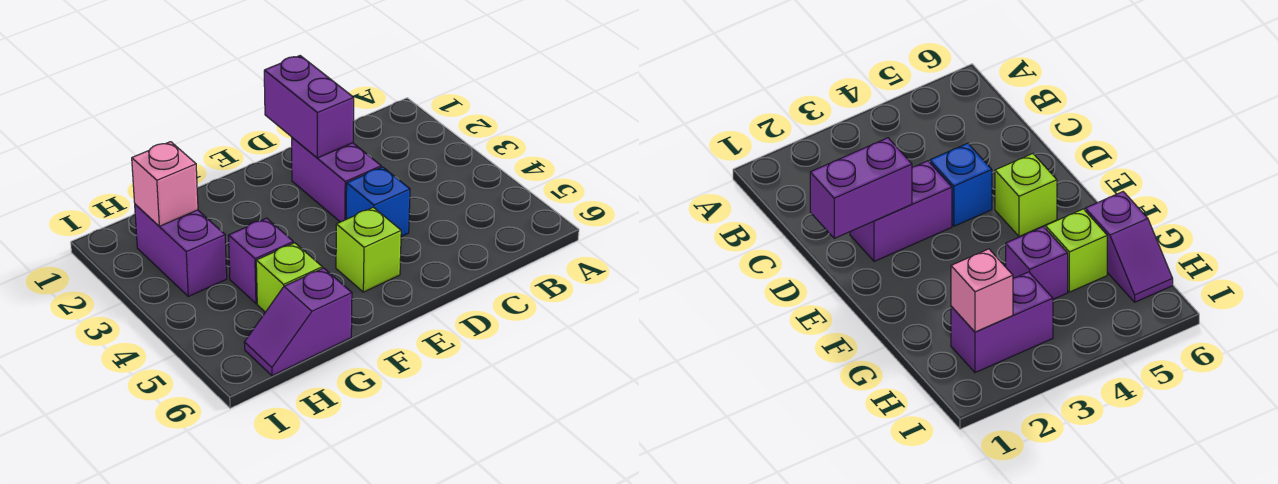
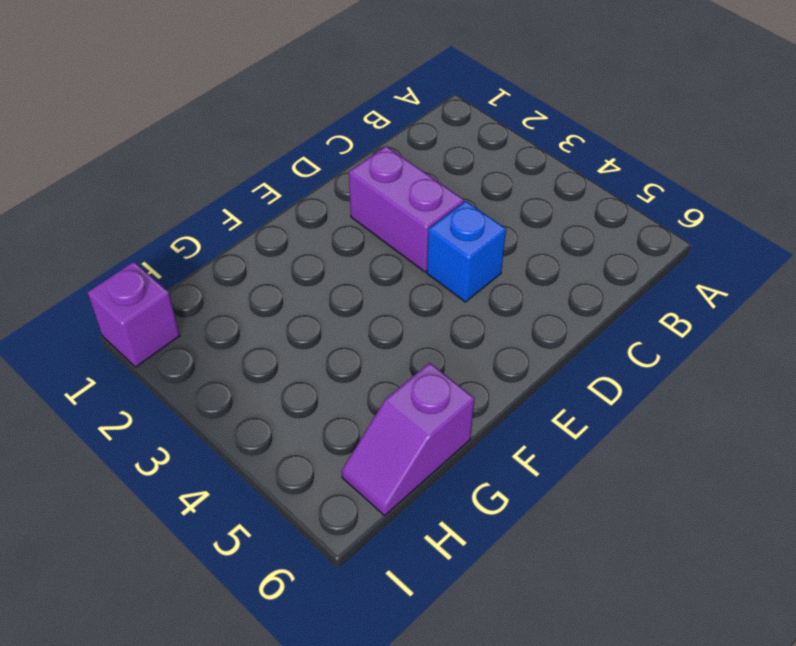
purple brick I1 level 1 -> purple brick G4 level 1
none -> lime brick E5 level 1
none -> lime brick G5 level 1

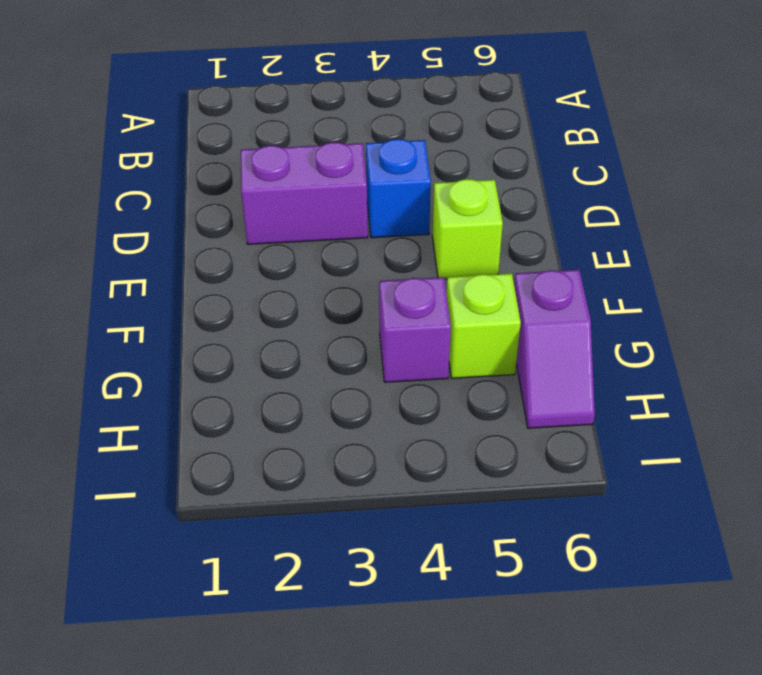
none -> purple brick H2:H3 level 1
none -> purple brick D1:D2 level 2

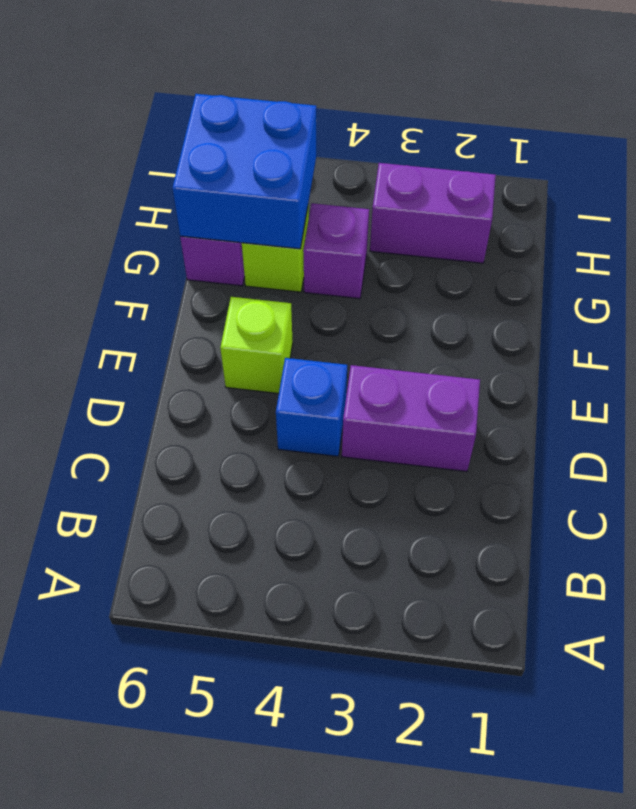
blue brick G5:H6 level 2 -> none
none -> purple brick D1:D2 level 2
none -> pink brick H2 level 2

